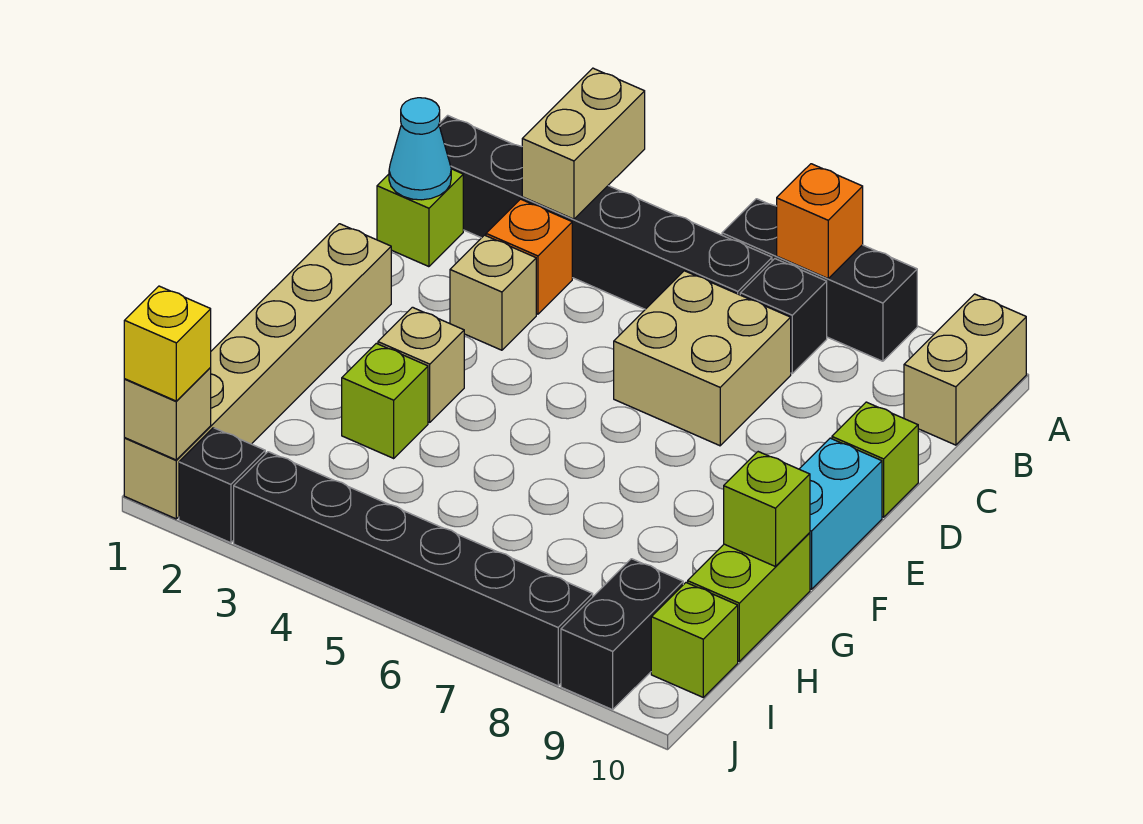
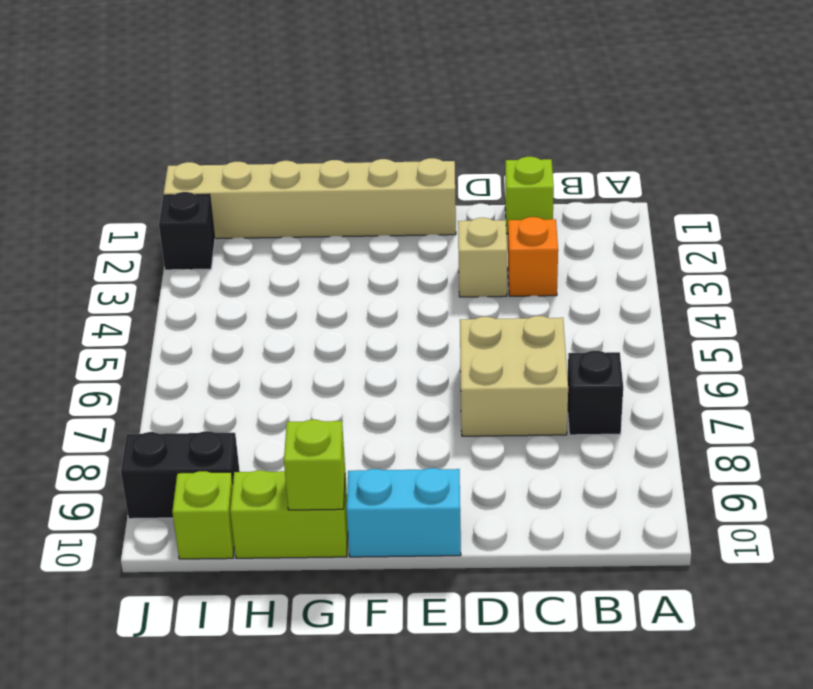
none -> black brick A6:A8 level 1
none -> tan brick A10:B10 level 1
none -> black brick B1:B6 level 1

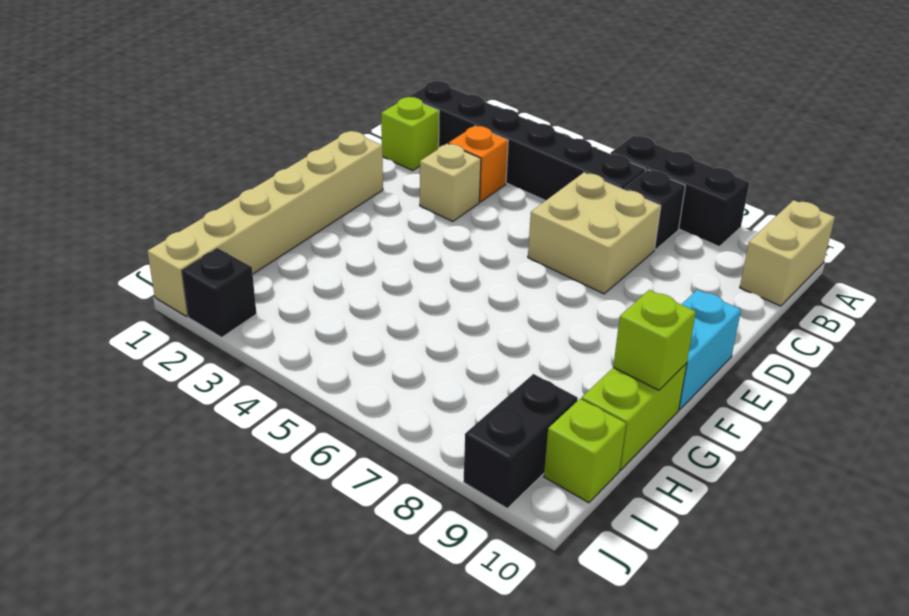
none -> lime brick D10 level 1
none -> tan brick F3 level 1
none -> lime brick G3 level 1

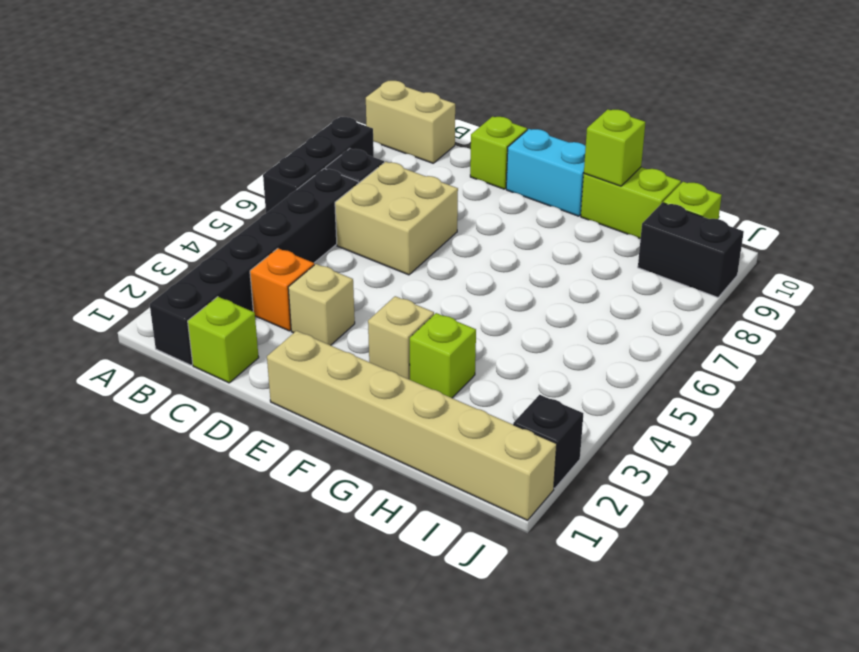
none -> black brick J3:J8 level 1
none -> tan brick A3:B3 level 2
none -> orange brick A7 level 2

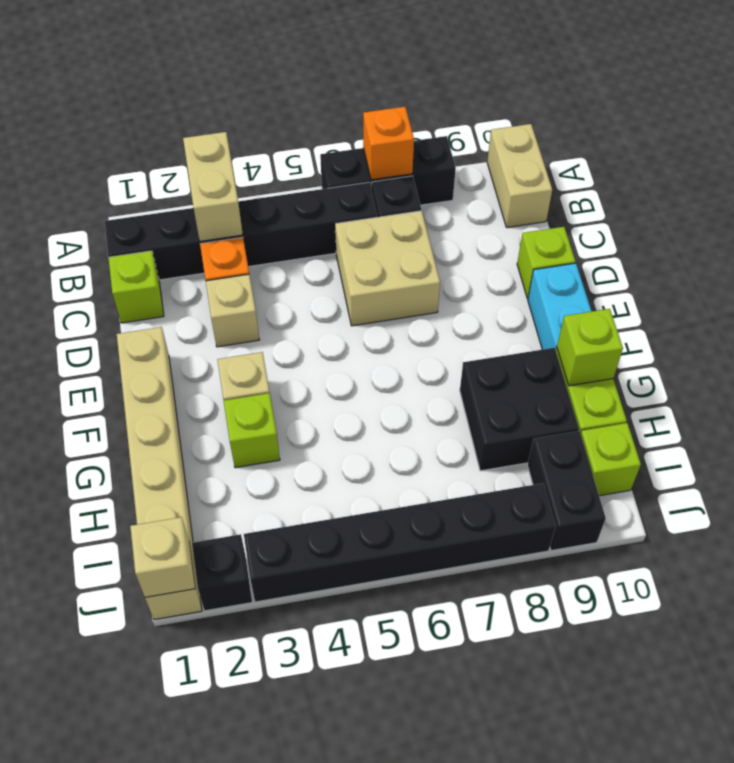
black brick G8:H9 level 1 -> none
none -> cyan cone C1 level 2
none -> yellow brick J1 level 3

